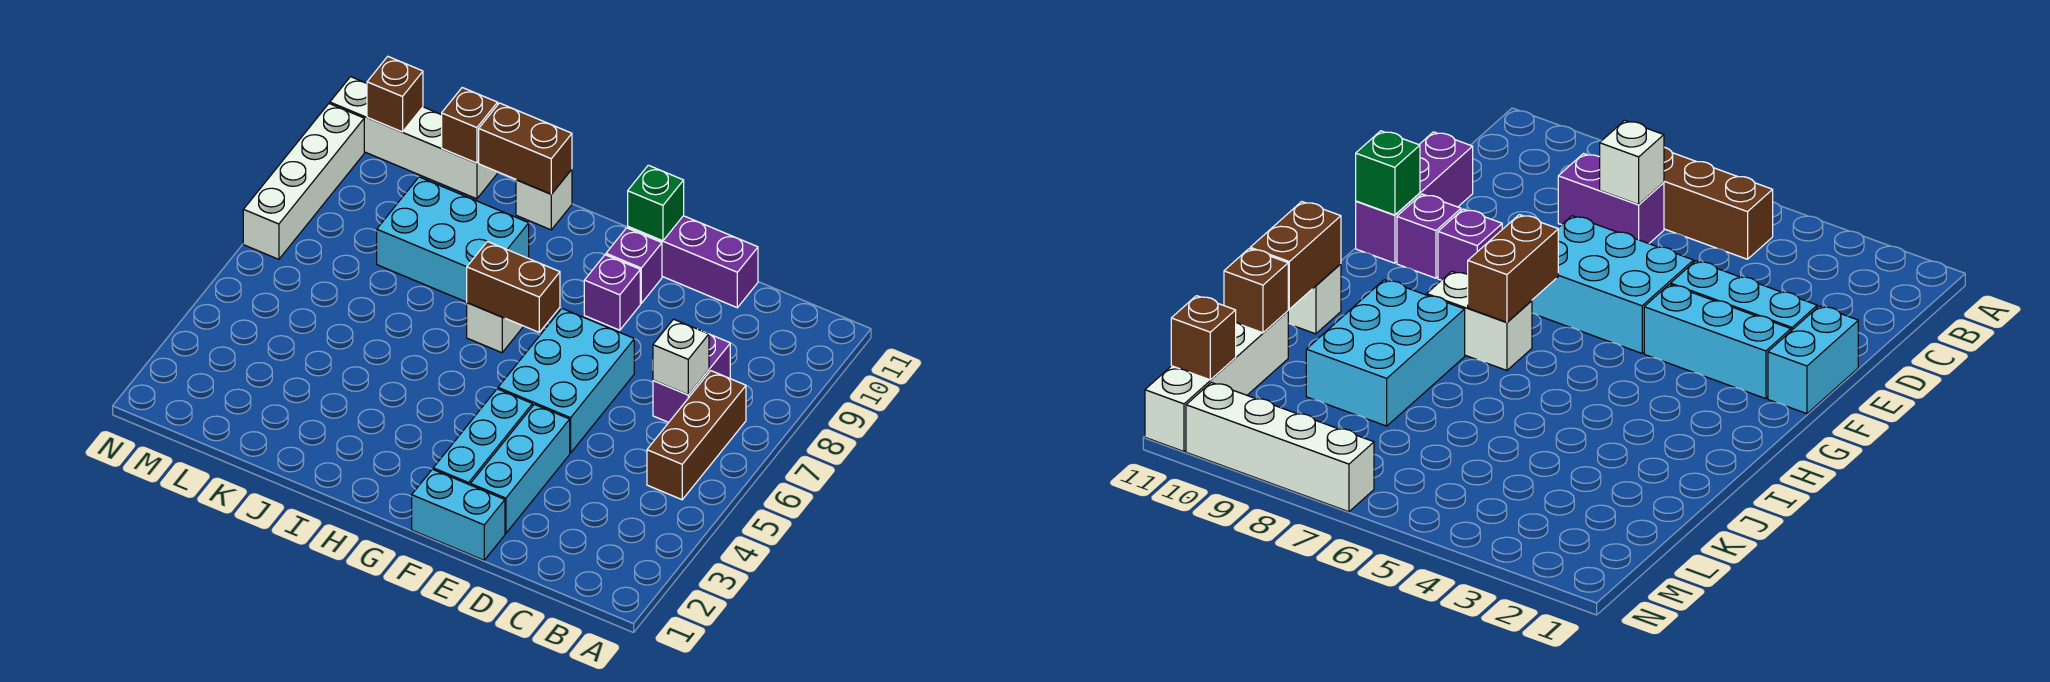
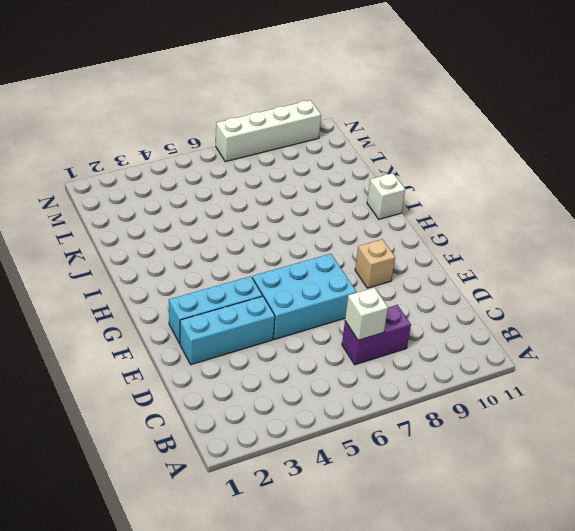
tan brick F9 level 1 -> purple brick F9 level 1
none -> brown brick B5:B7 level 1
none -> purple brick D11:F11 level 1
none -> cyan brick E1:F1 level 1

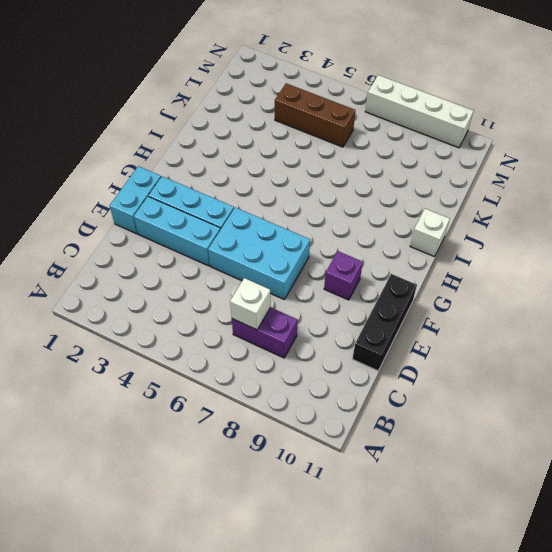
black brick D11:F11 level 1 -> purple brick D11:F11 level 1
brown brick L4:L6 level 1 -> brown brick B5:B7 level 1
none -> purple brick F10 level 1
none -> white brick H7:H8 level 1
none -> cyan brick I8:K9 level 1

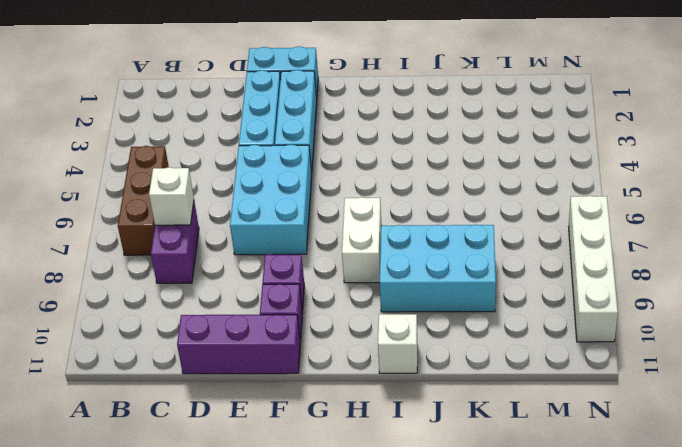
none -> white brick K11:N11 level 1
none -> green brick F11 level 2
none -> brown brick G7:H7 level 2

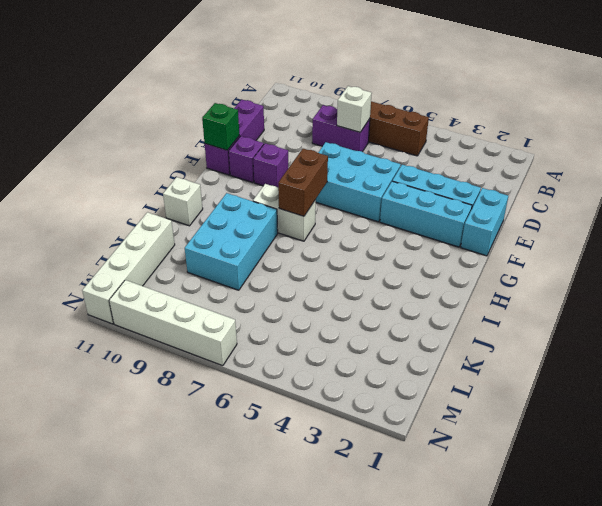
none -> brown brick I11:J11 level 2
none -> brown brick K11 level 2
none -> brown brick M11 level 2

